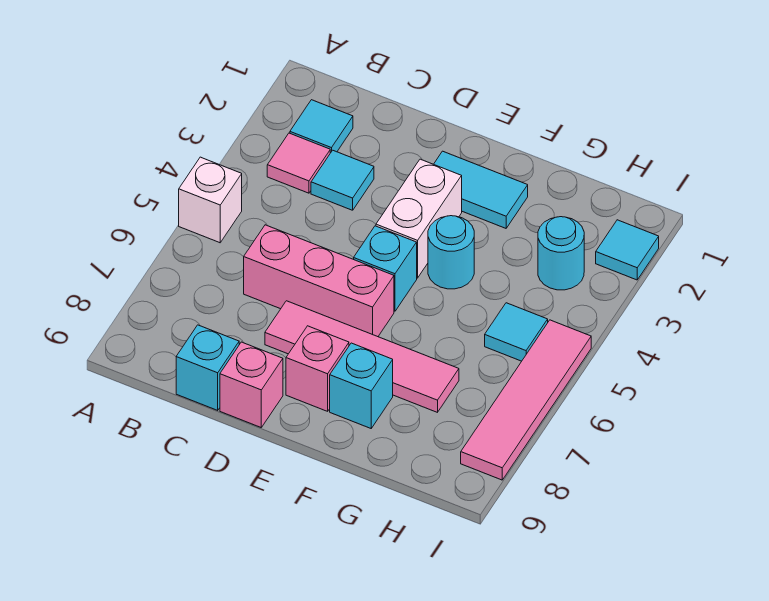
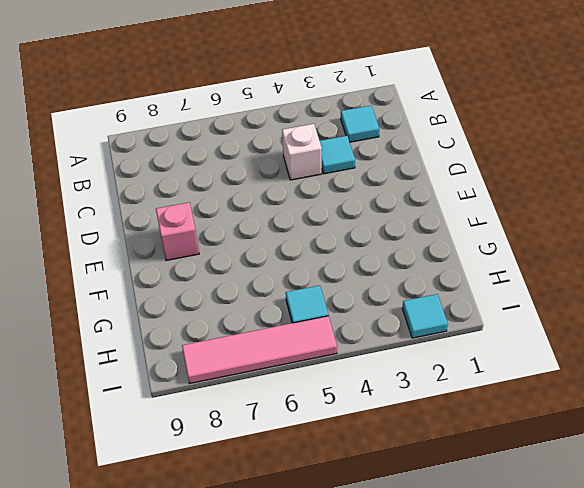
white brick C4 level 1 -> white brick A5 level 1
none -> pink tile B3 level 1
none -> pink brick C6:E6 level 1
none -> cyan brick C9 level 1

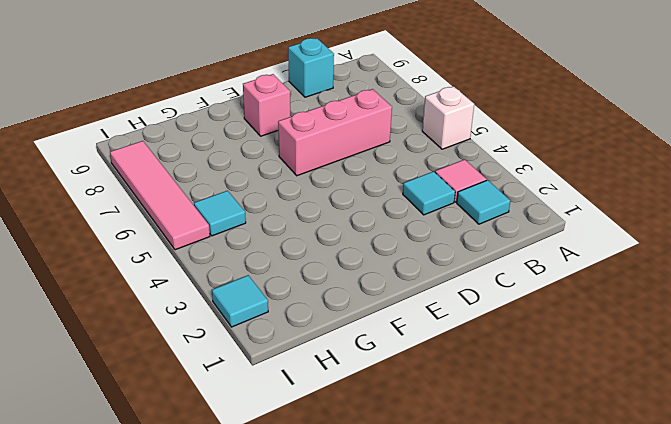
none -> pink tile D7:G7 level 1
none -> pink brick D9 level 1
none -> cyan tile E2:F2 level 1

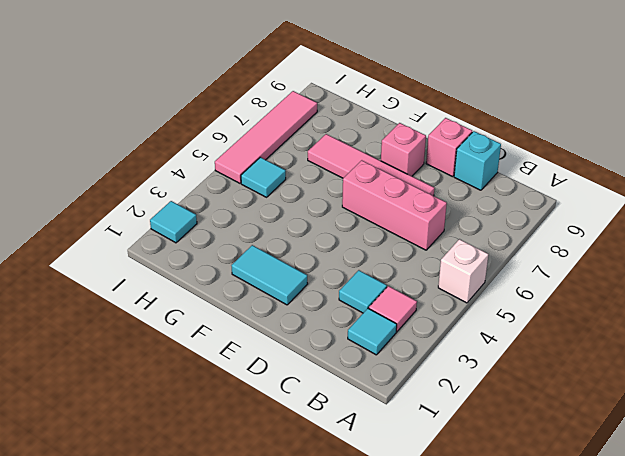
none -> white brick E3:E4 level 1
none -> cyan brick E5 level 1
none -> cyan round brick F4 level 1

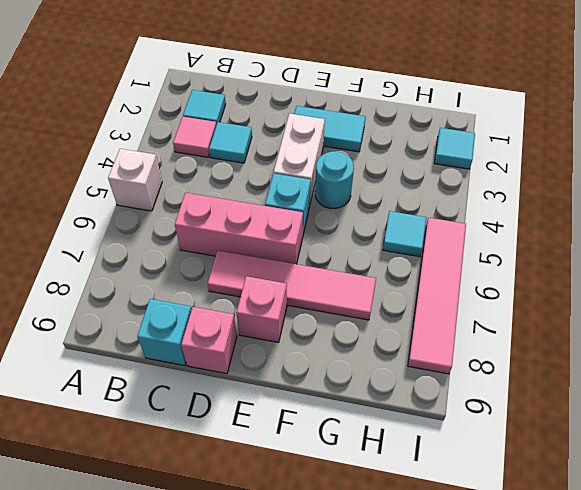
none -> cyan brick F8 level 1
none -> cyan round brick H3 level 1

